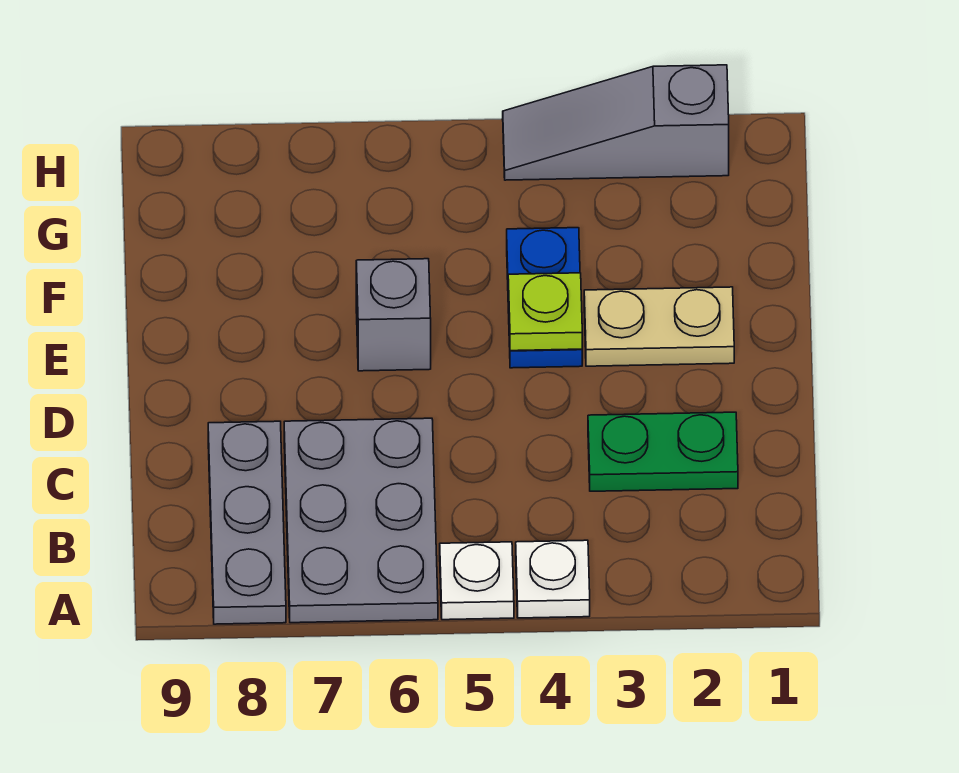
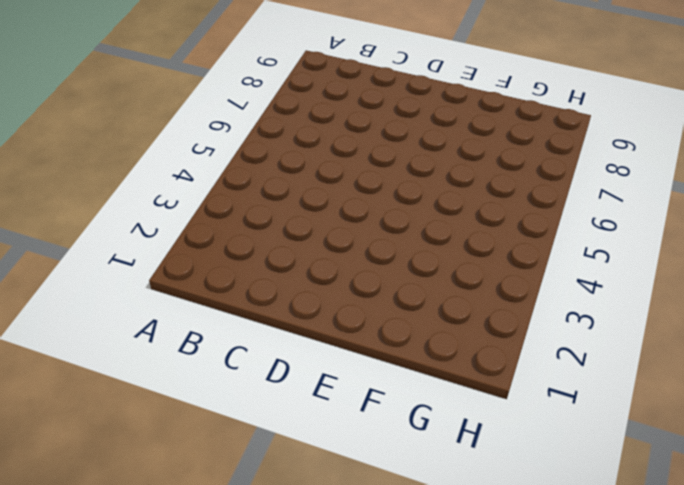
none -> white plate A4 level 1
none -> white plate A5 level 1

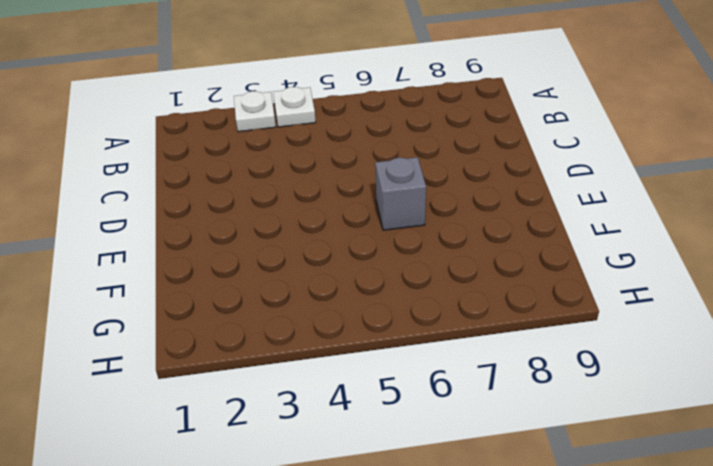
white plate A3 level 1 -> white plate A5 level 1
none -> grey plate A6:C7 level 1
none -> grey plate A8:C8 level 1

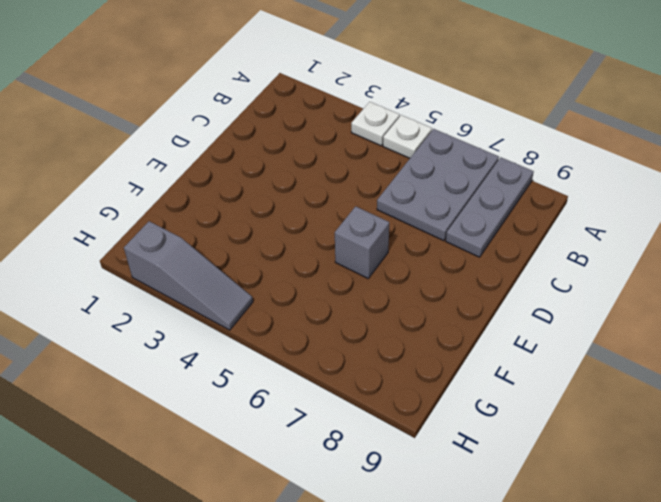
none -> green plate C2:C3 level 1
none -> tan plate E2:E3 level 1

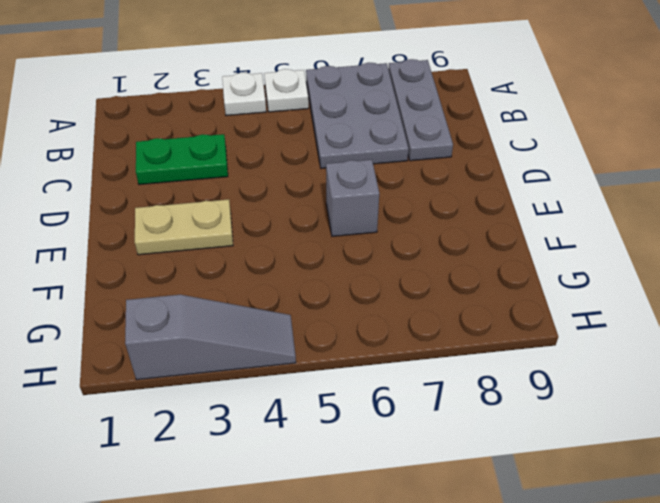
none -> blue plate E4:F4 level 1
none -> lime plate E4 level 2

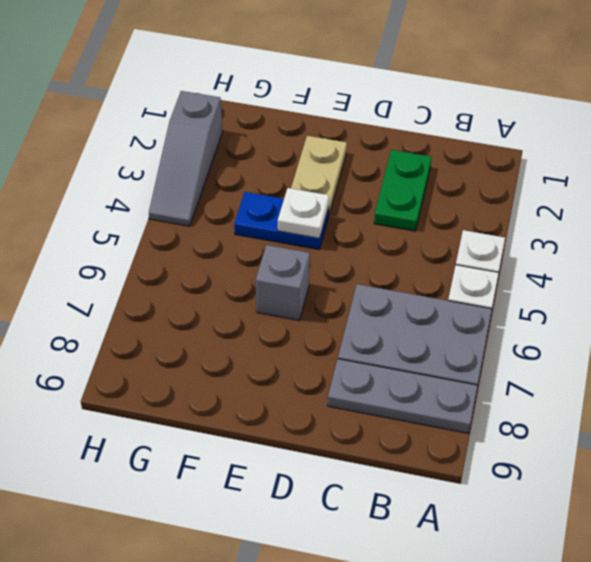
white plate E4 level 2 -> lime plate E4 level 2

